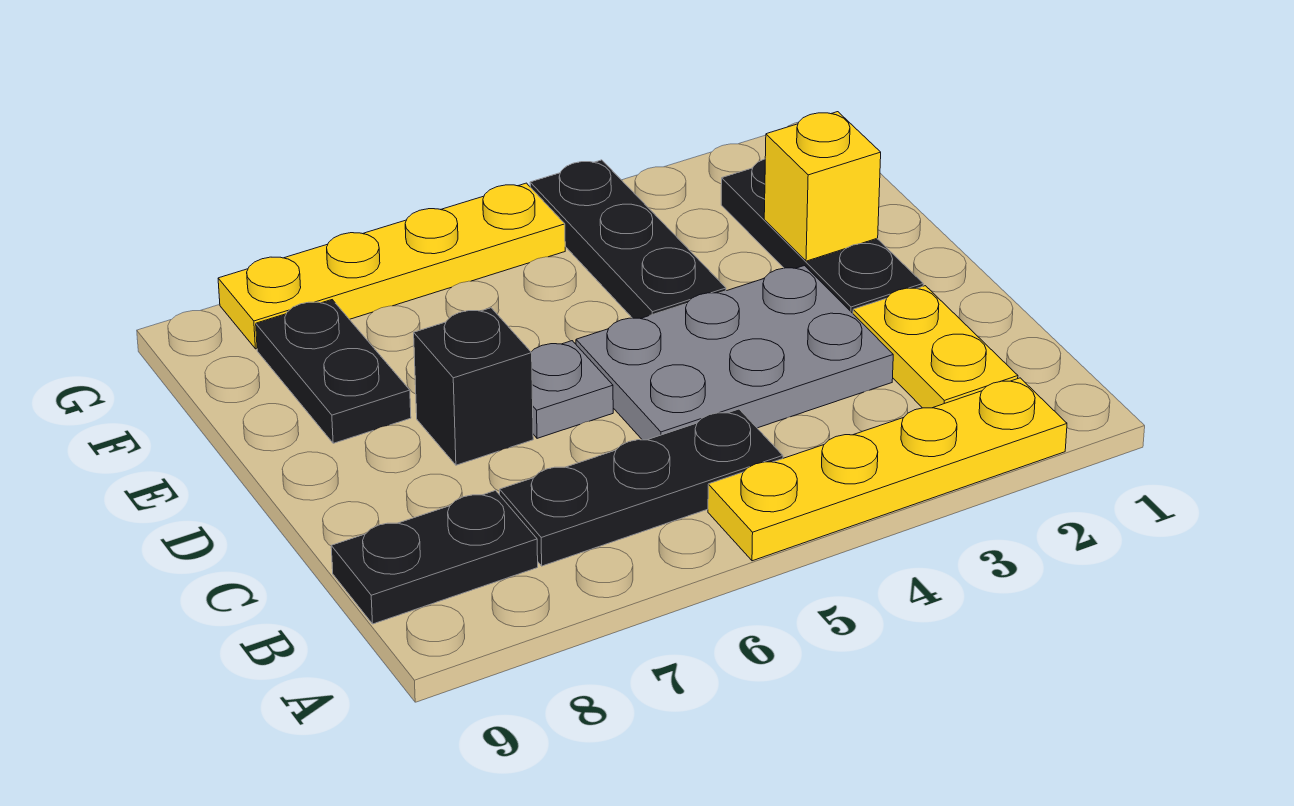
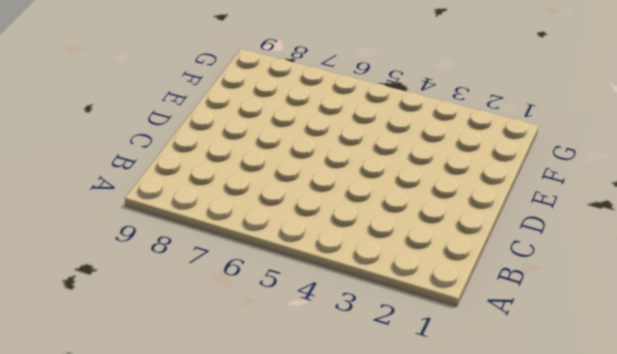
none -> yellow plate A2:A5 level 1
none -> yellow plate B2:C2 level 1
none -> black plate B5:B7 level 1

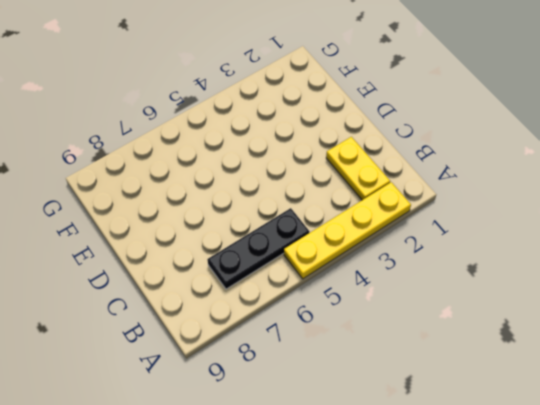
none -> black plate B8:B9 level 1
none -> grey plate C3:D5 level 1
none -> black plate D2:F2 level 1

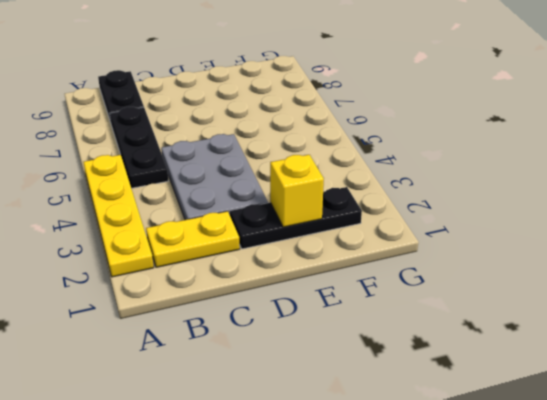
none -> grey plate D6 level 1
none -> black brick D7 level 1
none -> black plate E4:G4 level 1

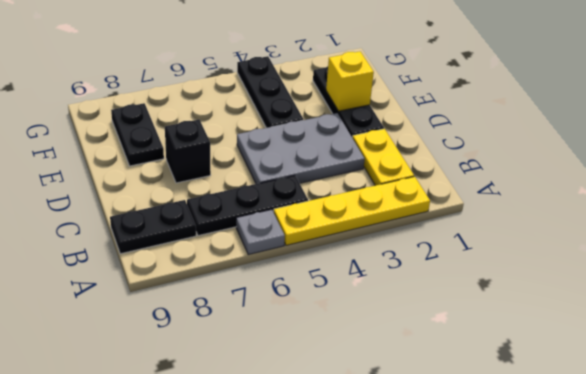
grey plate A6 level 1 -> grey plate D6 level 1
none -> yellow plate G5:G8 level 1

